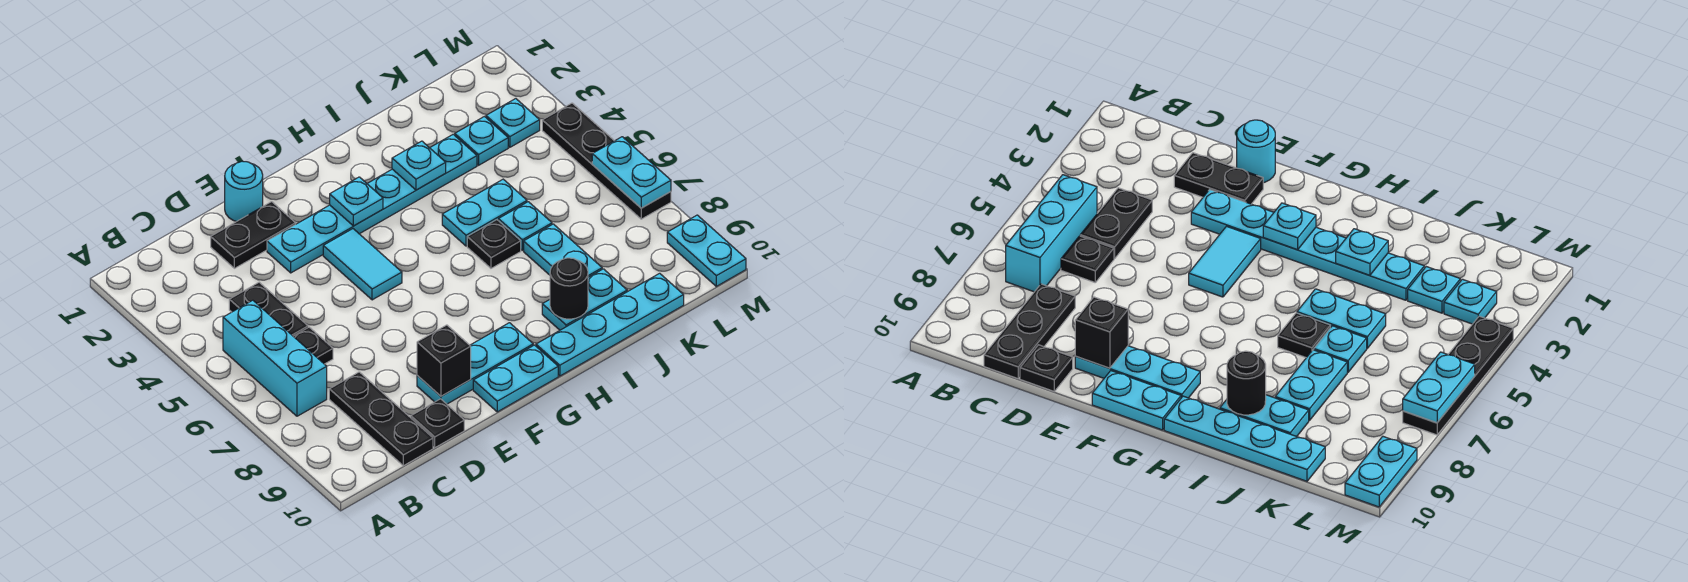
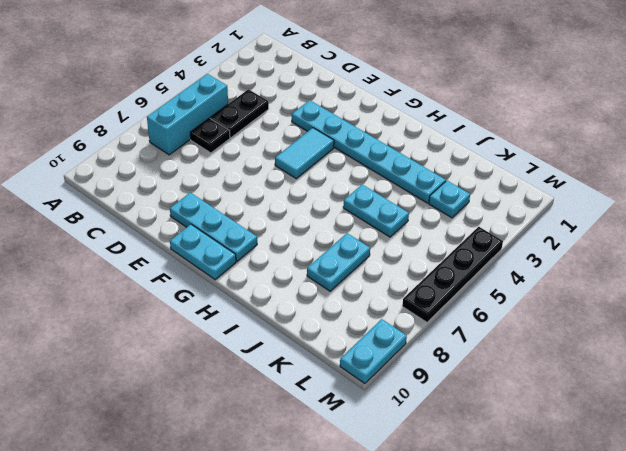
none -> black plate C8:C10 level 1
none -> black plate D2:E2 level 1
none -> black plate D10 level 1

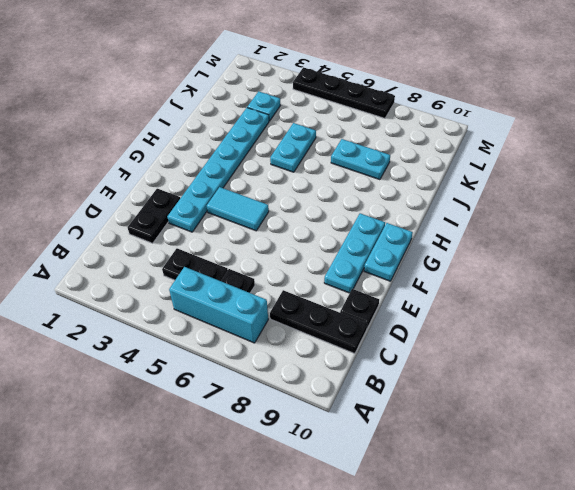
none -> cyan round brick E1 level 1
none -> cyan plate H10:K10 level 1
none -> black plate I6 level 1

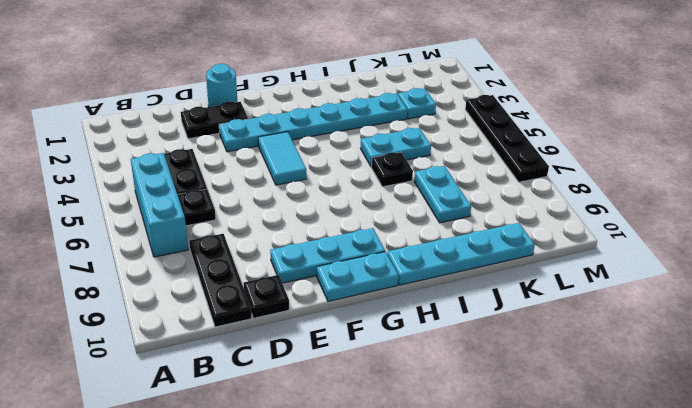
none -> cyan plate I9:J9 level 1
none -> cyan plate J6 level 1
none -> cyan plate L3 level 1

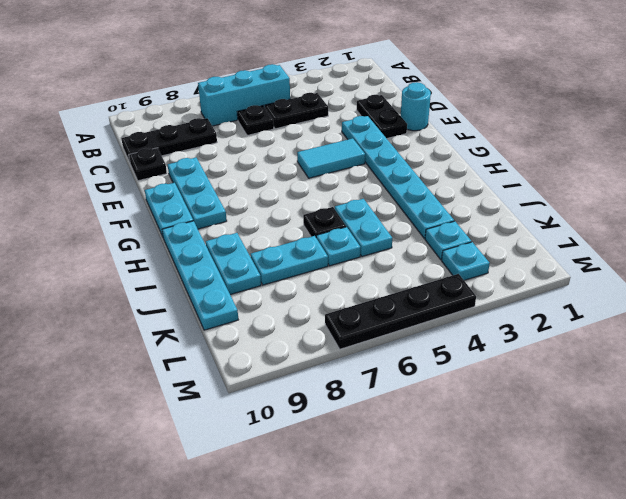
none -> cyan plate M9:M10 level 1
none -> black brick E9 level 2
none -> cyan plate G3 level 2

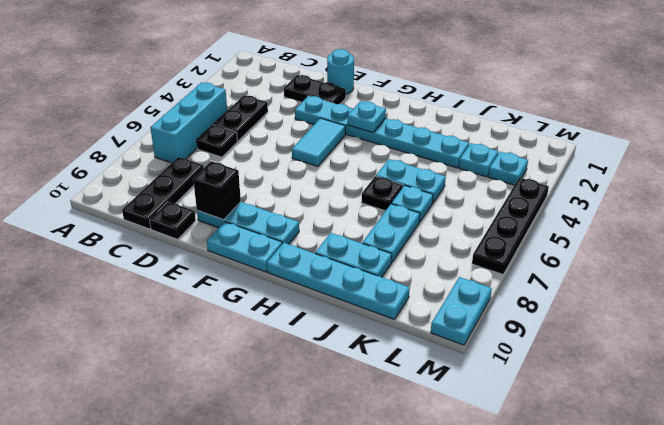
none -> cyan plate I3 level 2
none -> black round brick I9 level 2
none -> cyan plate M6:M7 level 2

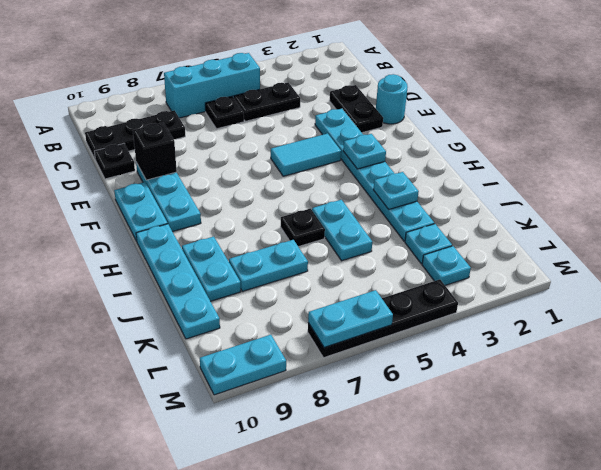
none -> cyan plate J6 level 1
none -> black round brick I9 level 2

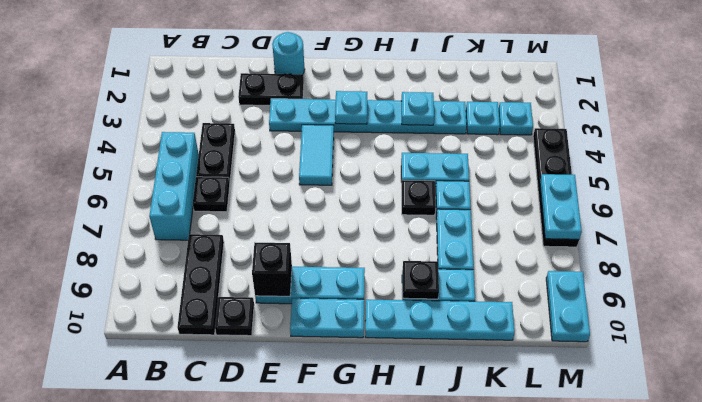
black plate I9 level 2 -> black round brick I9 level 2

